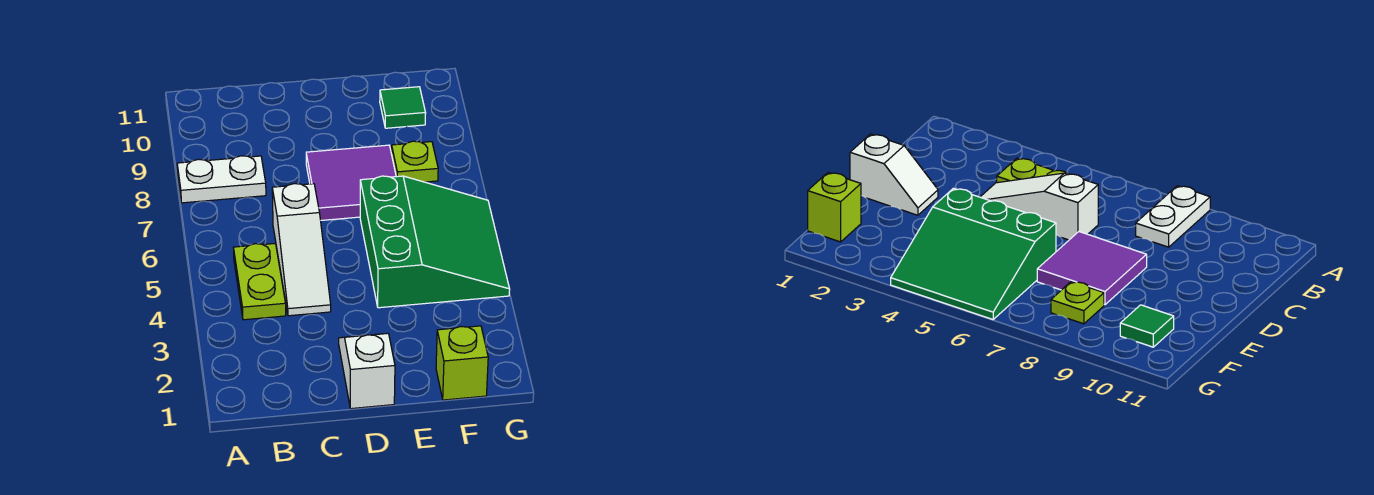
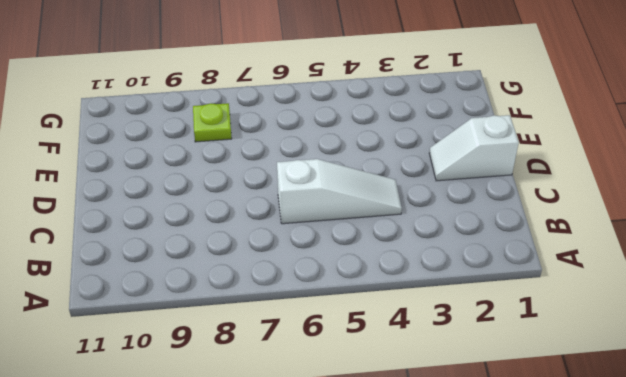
none -> white plate A8:B8 level 1
none -> lime plate B4:B5 level 1

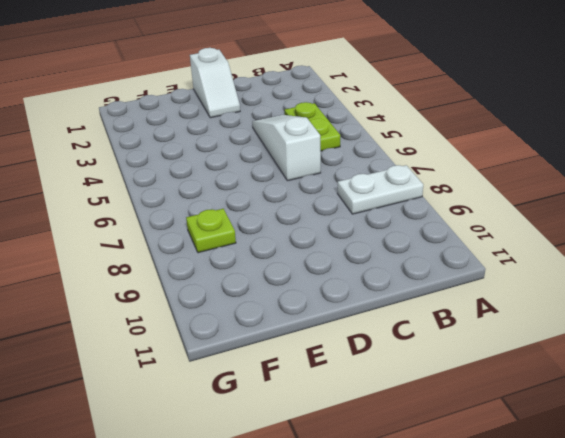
none -> purple tile D7:E8 level 1
none -> green slope E4:G6 level 1 top E

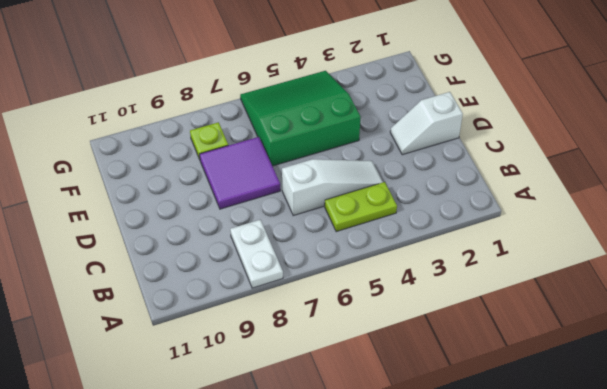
none -> lime brick F1 level 1
none -> green tile F10 level 1

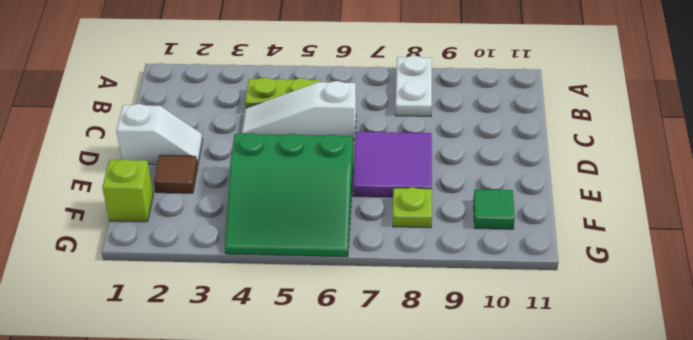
brown tile E2 level 1 -> none

